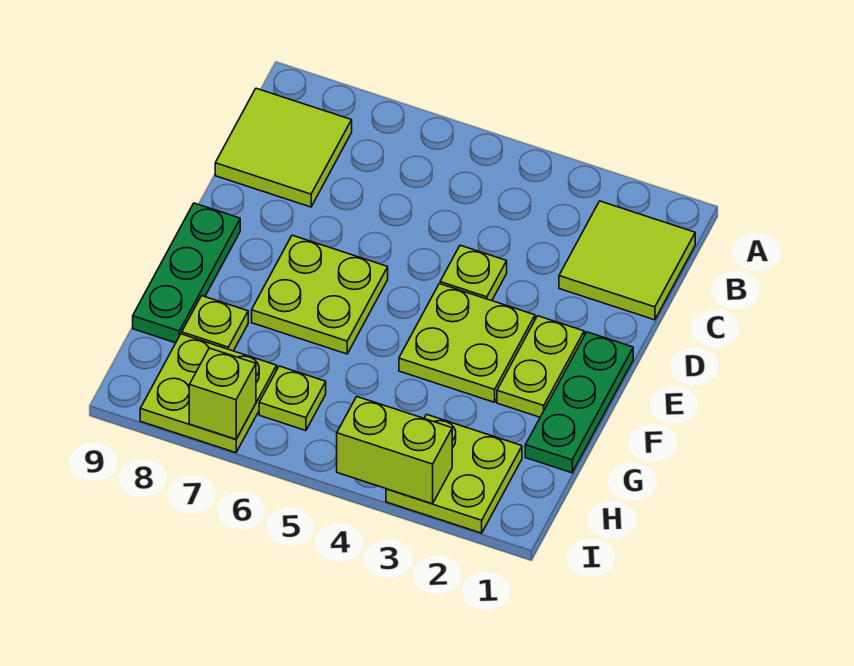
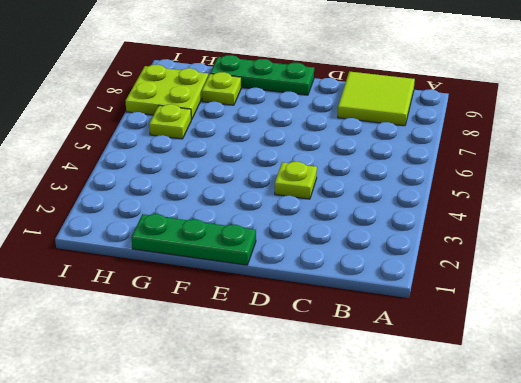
none -> lime tile B1:C2 level 1
none -> lime plate E2:F2 level 1
none -> lime plate E3:F4 level 1

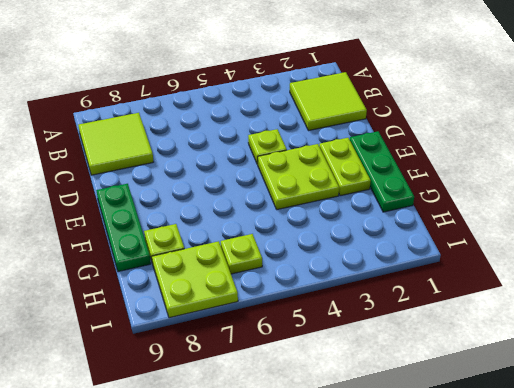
none -> lime plate E6:F7 level 1
none -> lime plate H2:I3 level 1
none -> lime brick I3:I4 level 2

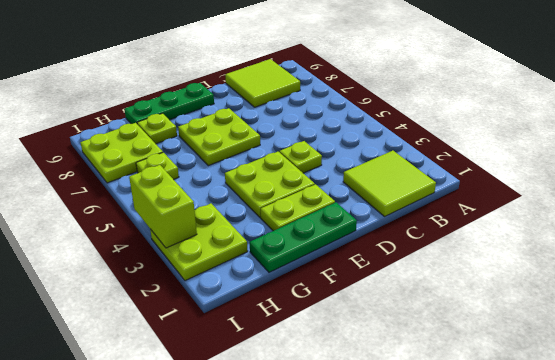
none -> lime brick I7 level 2

